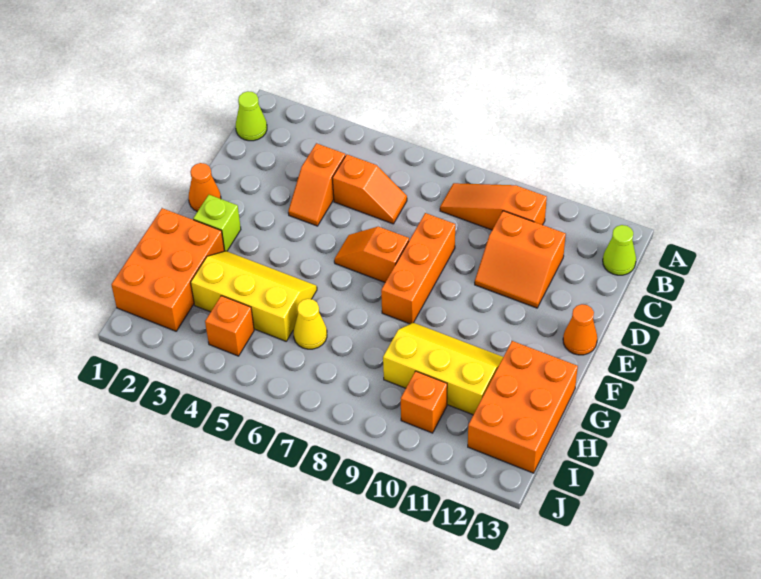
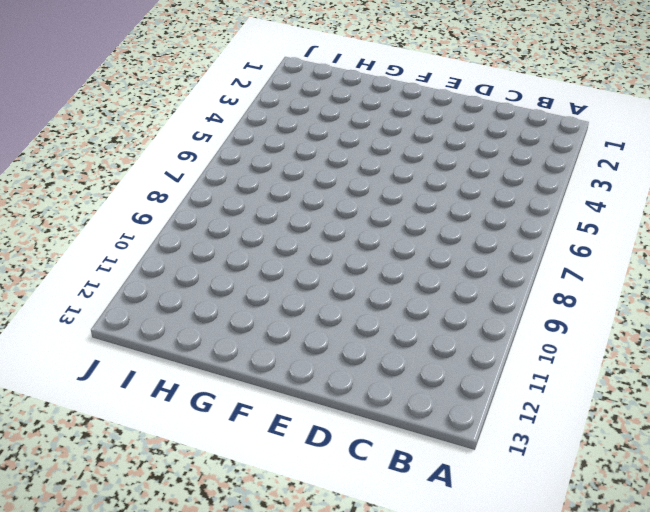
none -> lime cone B1 level 1
none -> orange slope B8:B10 level 1 top 10
none -> lime cone B13 level 1

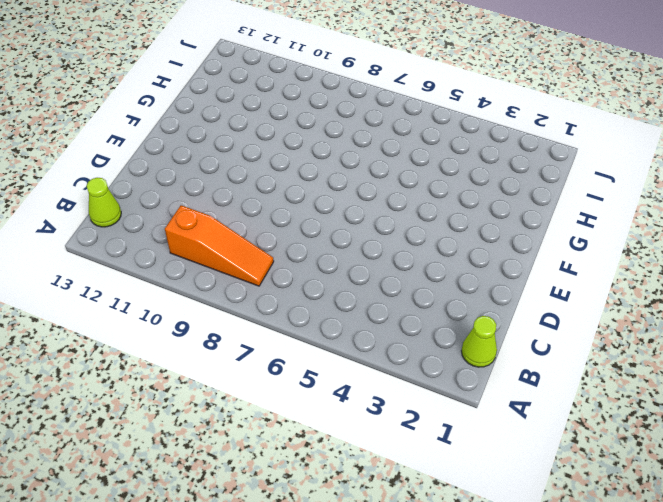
none -> orange slope C4:D4 level 1 top C
none -> orange slope C5:C6 level 1 top 5
none -> orange slope C10:D11 level 1 top C

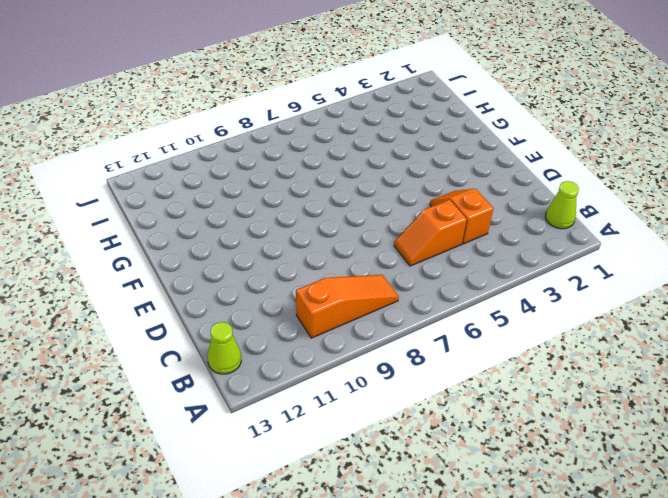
none -> orange slope C10:D11 level 1 top C
none -> orange brick D8:F8 level 1
none -> orange cone E1 level 1

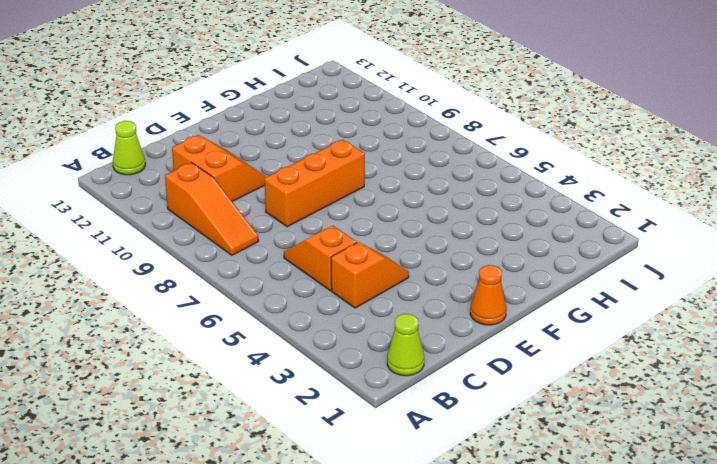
none -> orange slope E6:E7 level 1 top 7
none -> orange cone E13 level 1
none -> lime brick F2 level 1

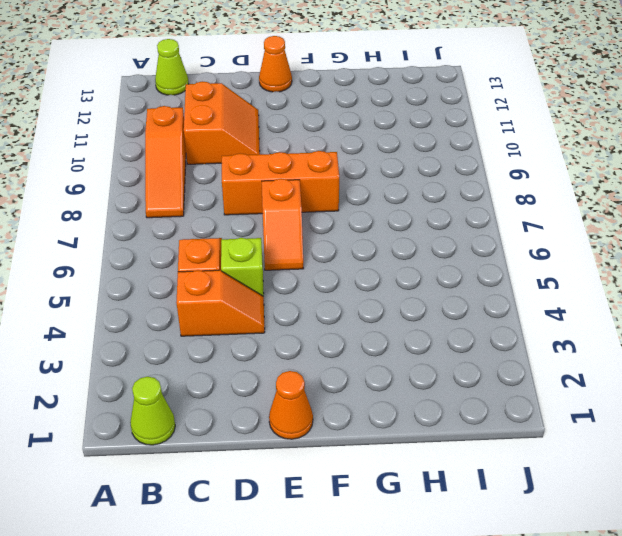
lime brick D5 level 1 -> lime brick F2 level 1
none -> orange brick G1:I2 level 1
none -> yellow slope G3:H5 level 1 top H
none -> yellow slope G9:H11 level 1 top H

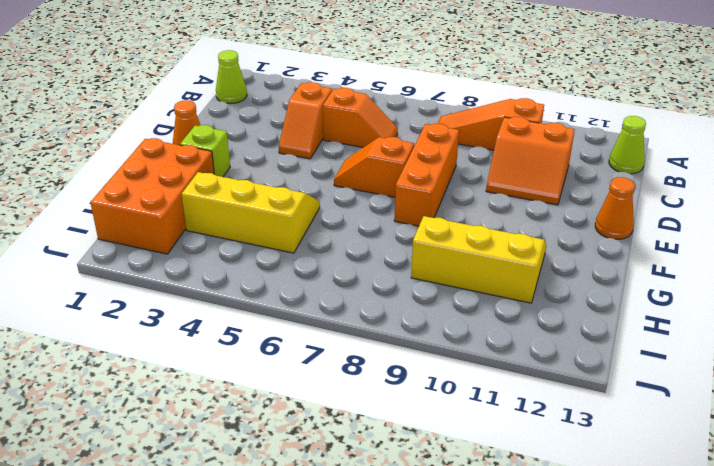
none -> orange brick G12:I13 level 1
none -> yellow cone H6 level 1
none -> orange brick I4 level 1

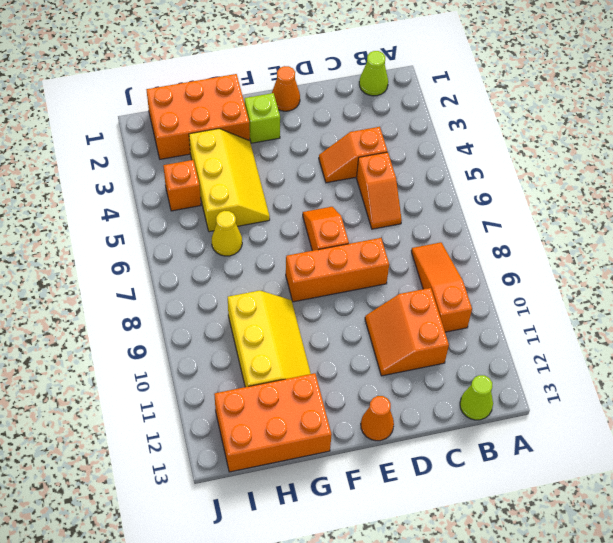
none -> orange brick I10 level 1

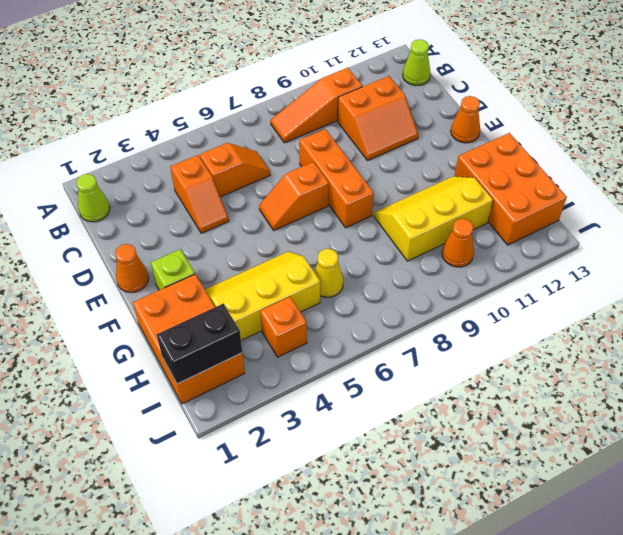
black brick I1:I2 level 2 -> none
orange cone I10 level 1 -> orange brick I10 level 1

